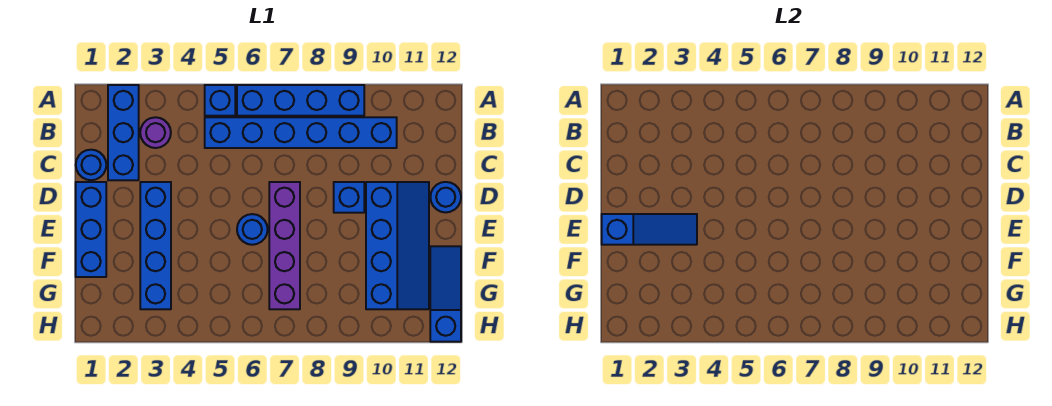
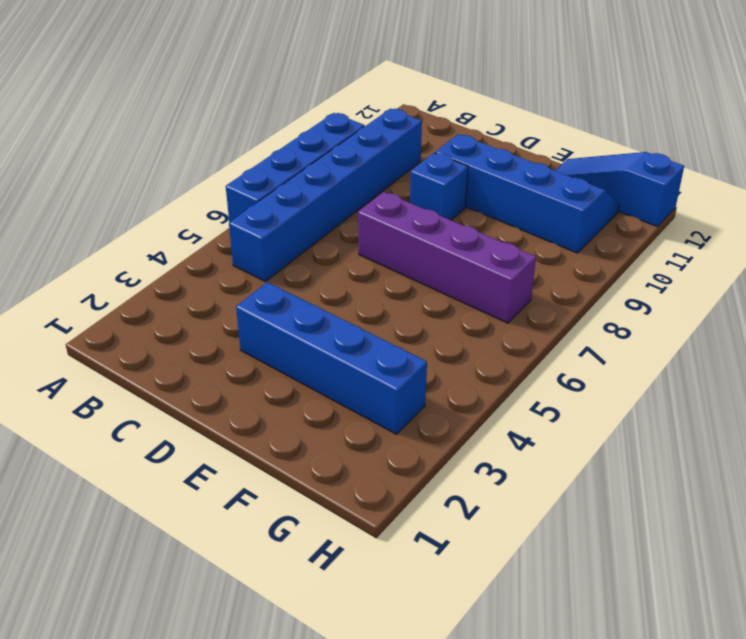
none -> blue brick A2:C2 level 1
none -> blue brick A5 level 1
none -> purple round brick B3 level 1

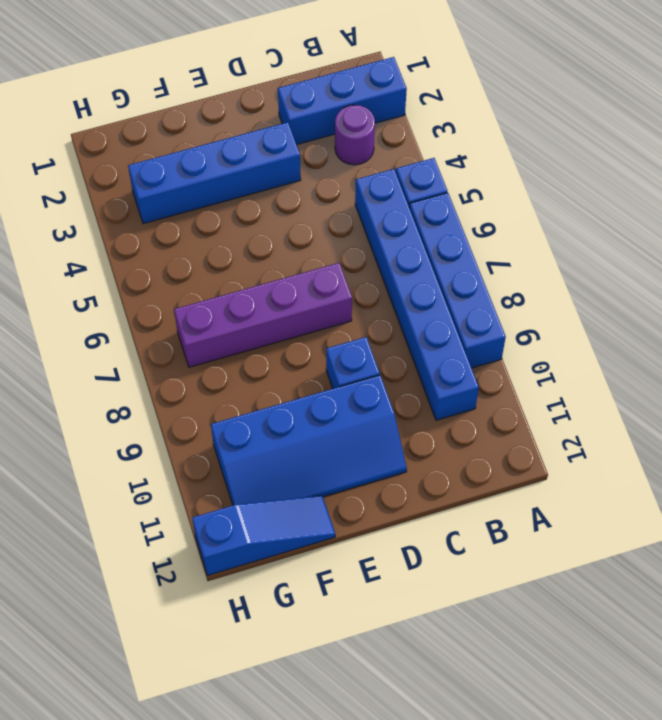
none -> blue round brick C1 level 1
none -> blue brick D1:F1 level 1
none -> blue round brick D12 level 1

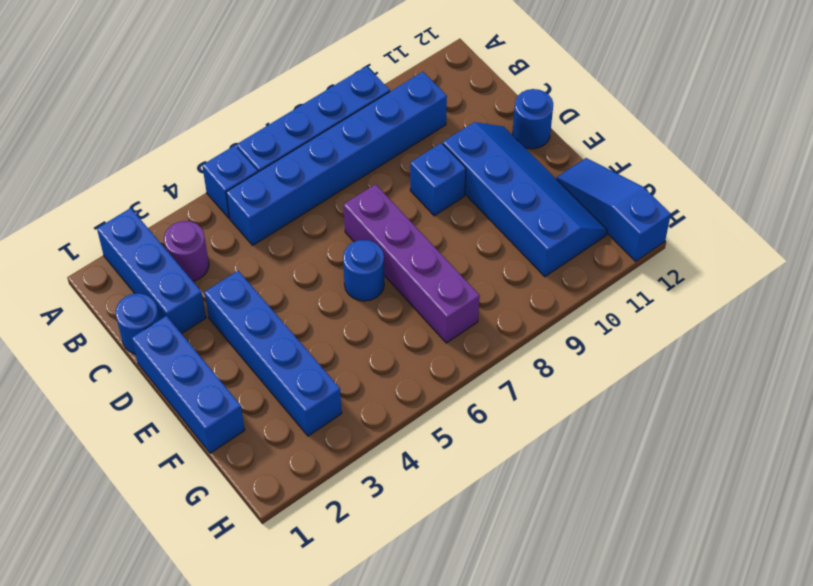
none -> blue slope E1:E3 level 2 top 1

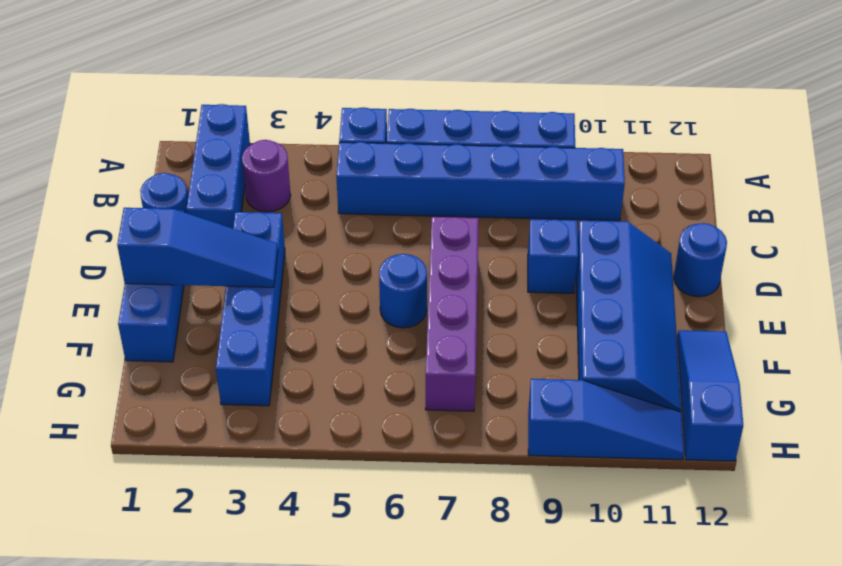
blue slope H9:H11 level 1 top 9 -> none

